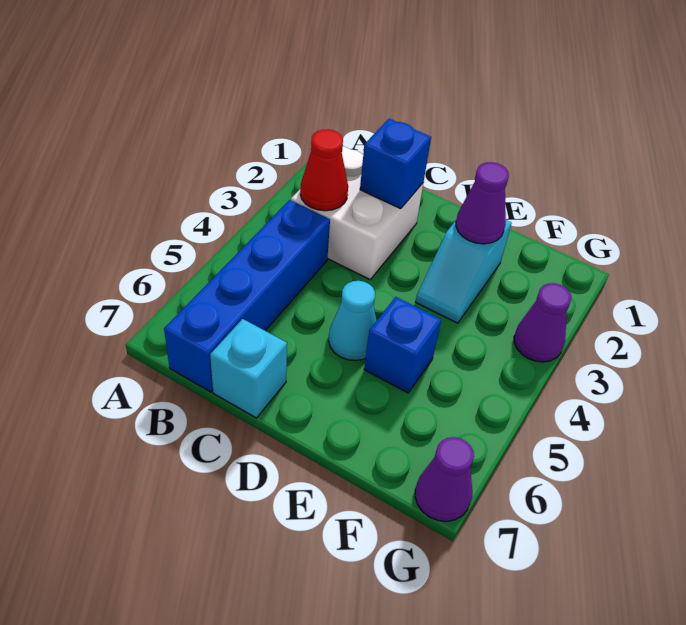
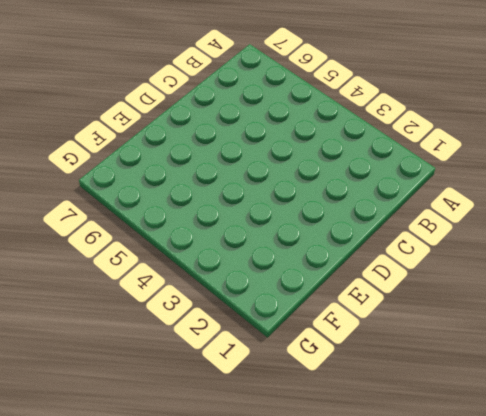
none -> white brick B2:C3 level 1
none -> blue brick B4:B7 level 1

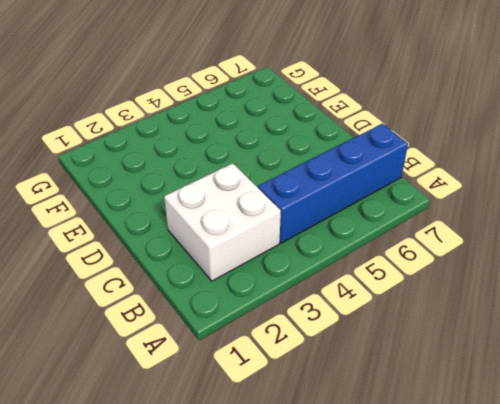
none -> cyan brick C7 level 1
none -> cyan cone D5 level 1

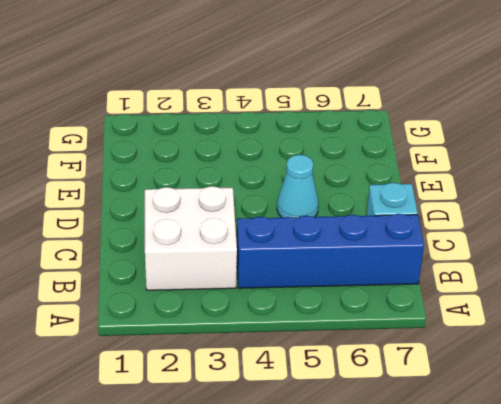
none -> cyan slope E2:E3 level 1 top 2
none -> blue brick E5 level 1

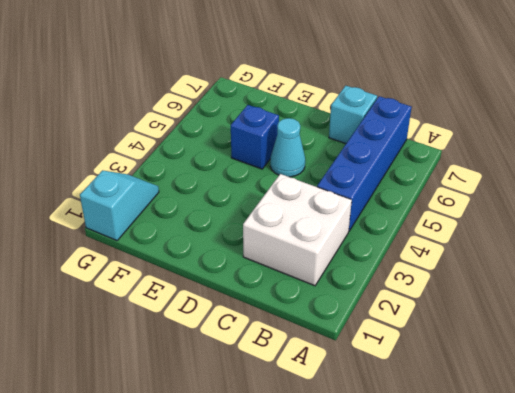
cyan slope G1:G2 level 1 top 1 -> cyan slope E2:E3 level 1 top 2
none -> purple cone G3 level 1
none -> purple cone G7 level 1

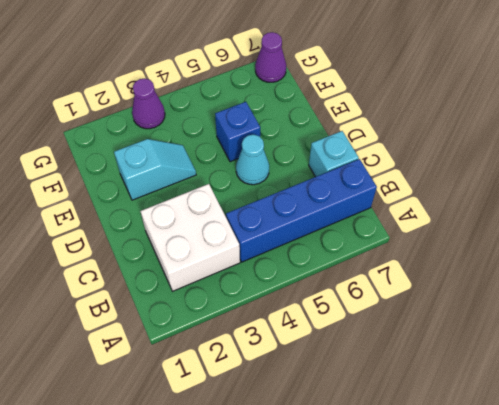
none -> red cone B3 level 2
none -> blue brick C2 level 2

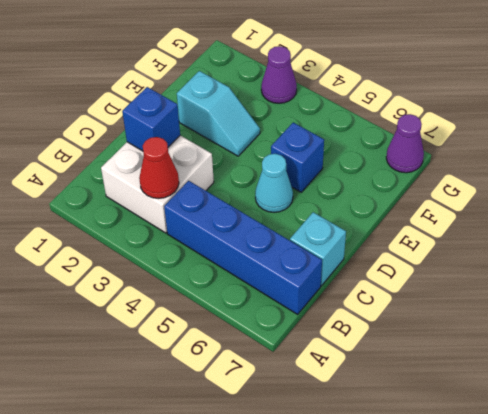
none -> purple cone E2 level 2

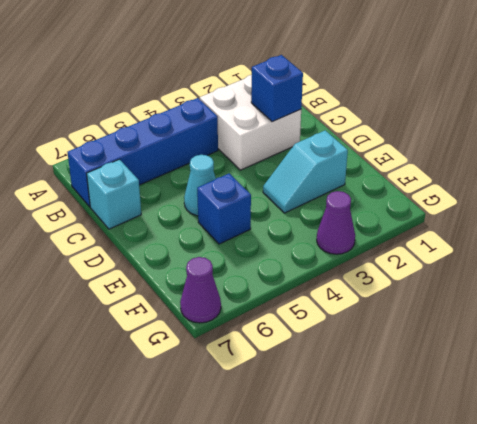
none -> red cone B3 level 2
none -> purple cone E2 level 2

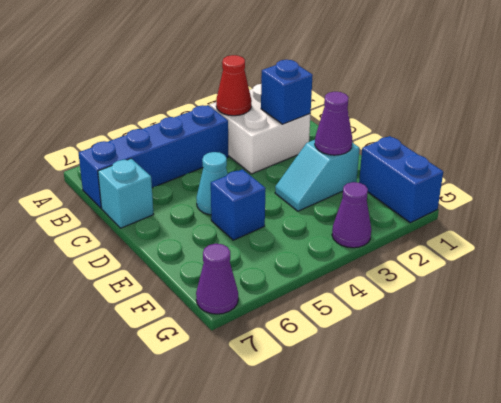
blue brick F1:G1 level 1 -> none

